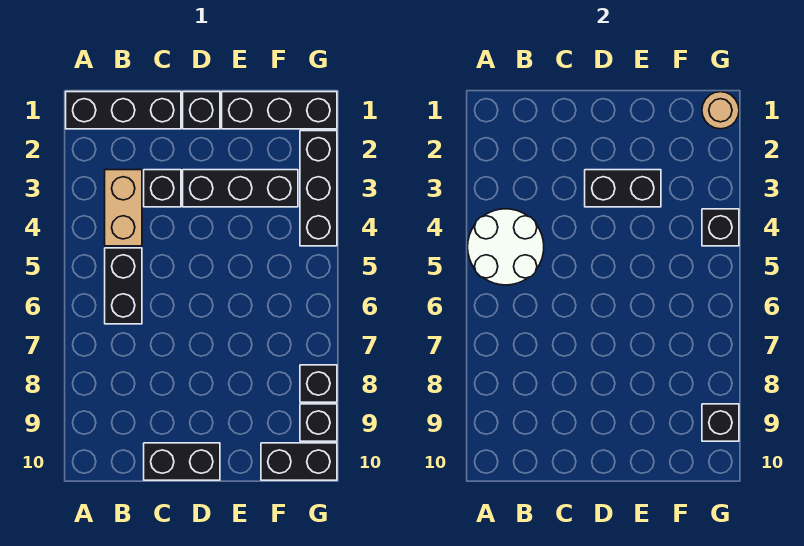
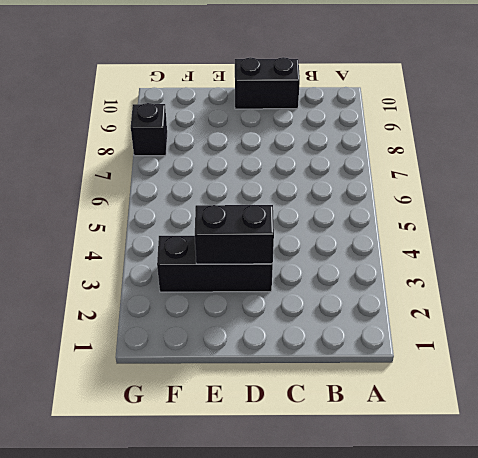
none -> black brick A1:C1 level 1
none -> tan brick B3:B4 level 1
none -> black brick B5:B6 level 1

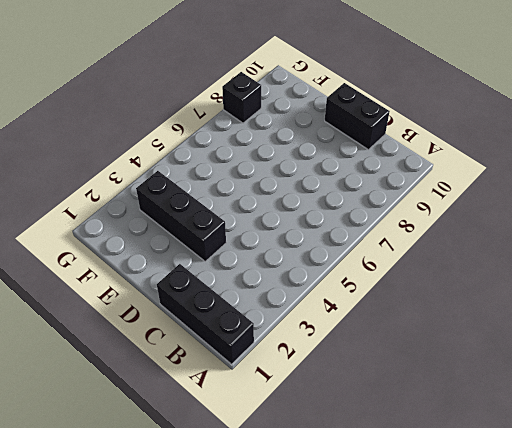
none -> tan brick B3:B4 level 1
none -> black brick B5:B6 level 1
none -> black brick C3 level 1

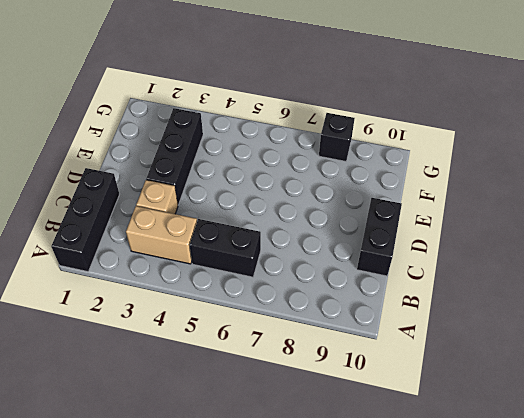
tan brick C3 level 1 -> black brick C3 level 1
none -> black brick D1 level 1
none -> black brick E1:G1 level 1
none -> black brick F10:G10 level 1

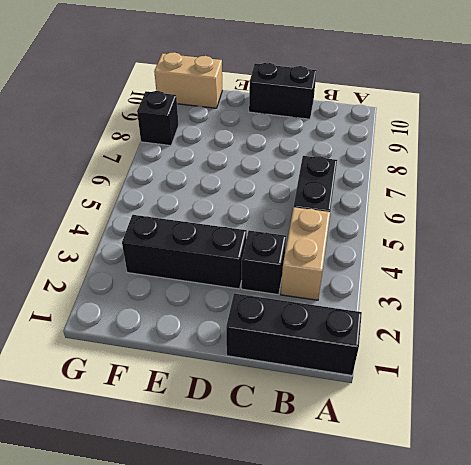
tan brick F10:G10 level 1 -> black brick F10:G10 level 1
none -> black brick D1 level 1
none -> black brick E1:G1 level 1
none -> black brick G2:G4 level 1

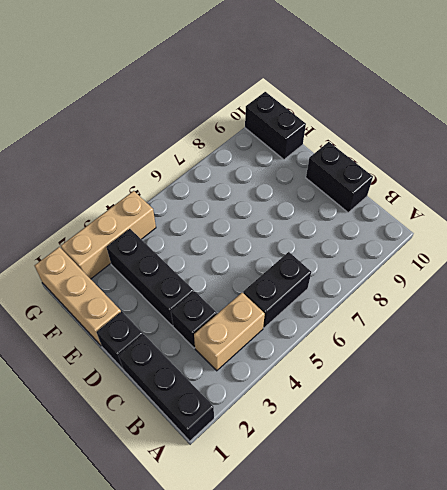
tan brick E1:G1 level 1 -> black brick E1:G1 level 1
tan brick G2:G4 level 1 -> black brick G2:G4 level 1
none -> black brick G8 level 1
none -> black brick G9 level 1
none -> white round brick A4:B5 level 2

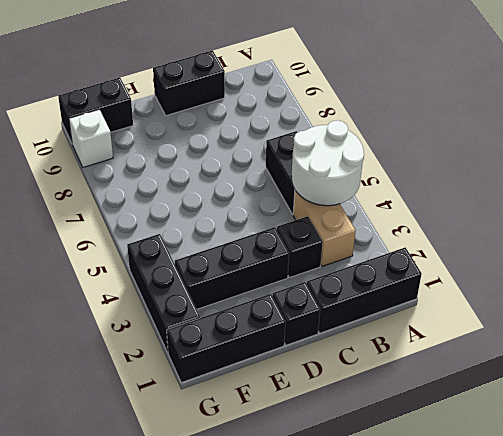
white brick G9 level 1 -> black brick G9 level 1
none -> black brick G8 level 1
none -> black brick D3:E3 level 2
none -> tan round brick G1 level 2

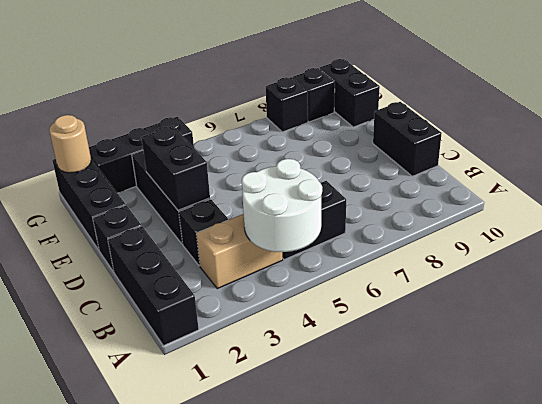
none -> black brick G4 level 2
none -> black brick G9 level 2

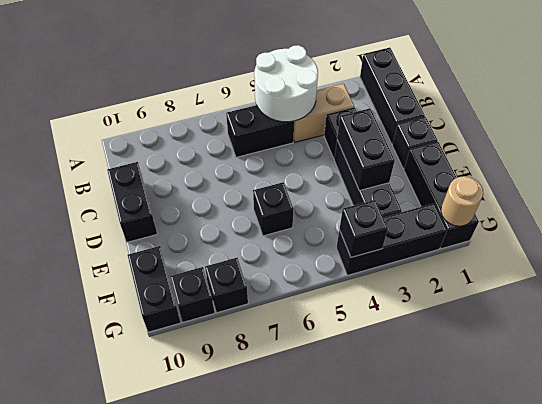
black brick E6 level 1 -> black brick G9 level 2

